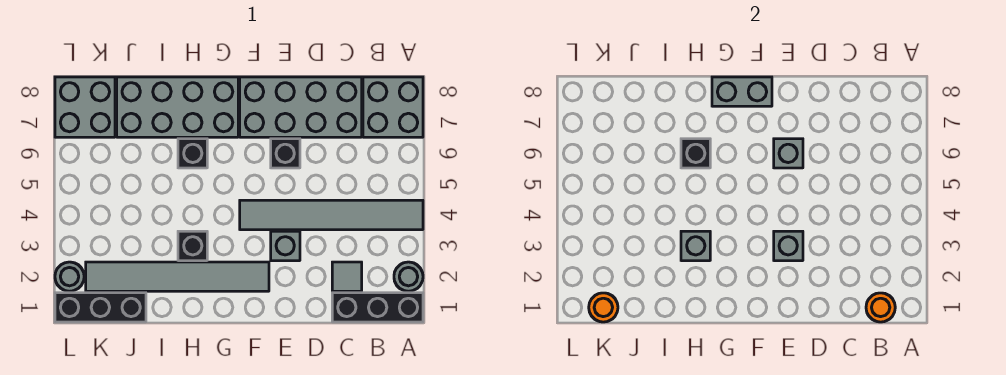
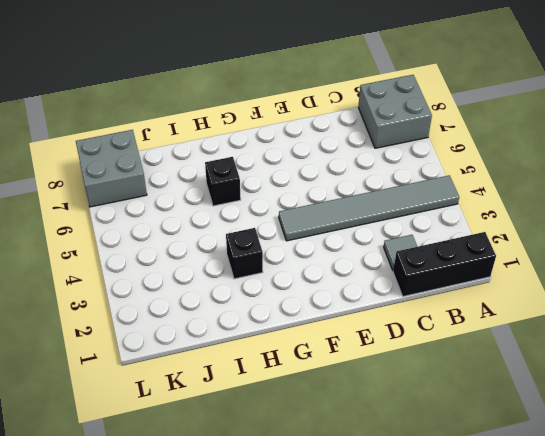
none -> grey round brick A2 level 1
none -> grey brick C7:F8 level 1
none -> grey brick E3 level 1

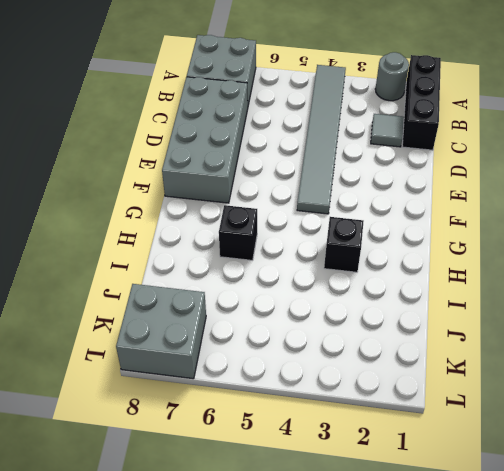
none -> grey brick E3 level 1
none -> black brick E6 level 1
none -> grey tile F2:K2 level 1

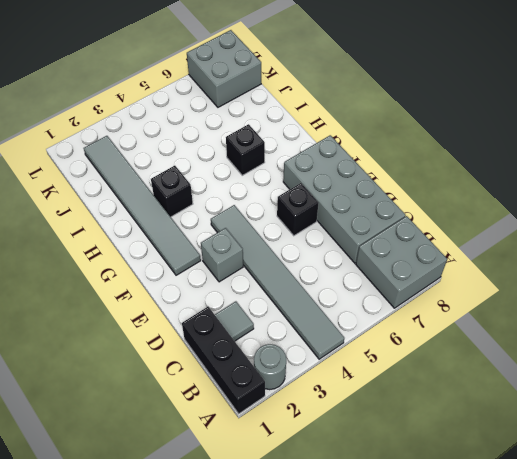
none -> grey brick G7:J8 level 1
none -> black brick J1:L1 level 1
none -> grey round brick L2 level 1

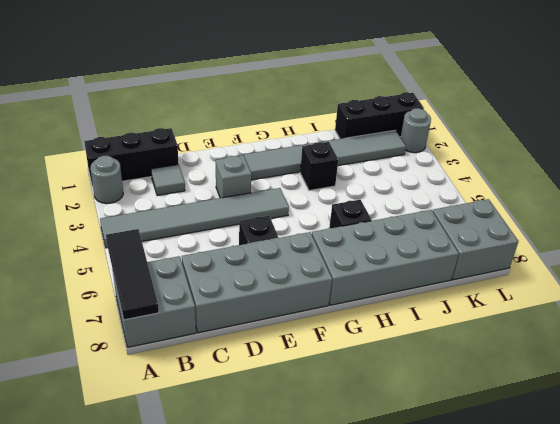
black tile A6:A8 level 2 -> none
none -> orange round brick B1 level 2
none -> grey brick E3 level 2
none -> grey brick E6 level 2

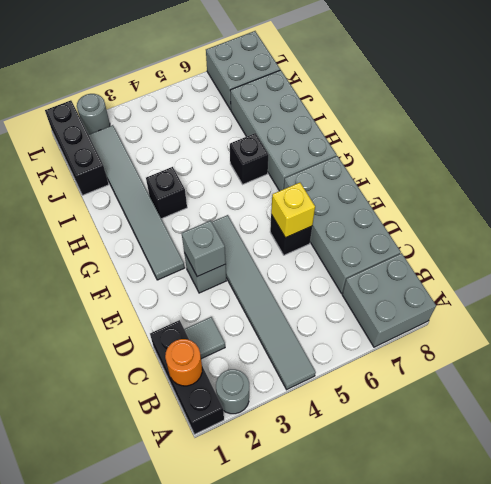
yellow brick E6 level 2 -> grey brick E6 level 2
none -> grey brick F8:G8 level 2
none -> grey brick H3 level 2
none -> black brick H6 level 2

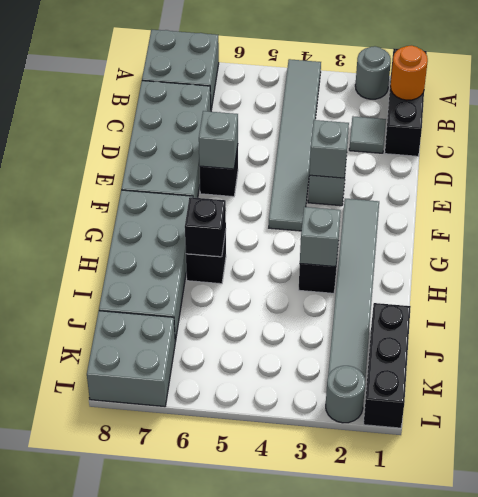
none -> grey brick F8:G8 level 2
none -> orange round brick K1 level 2

